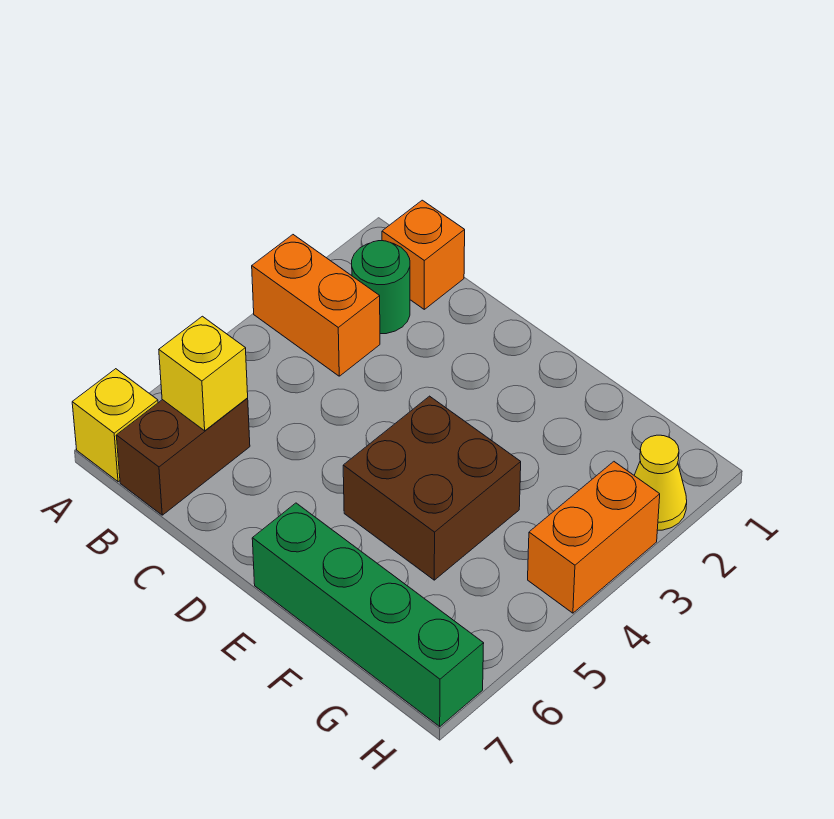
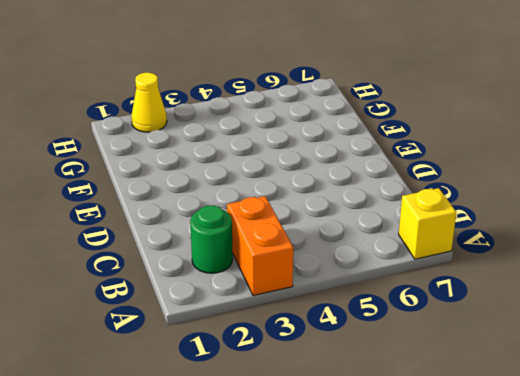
none -> orange brick B1 level 1
none -> brown brick B6:B7 level 1

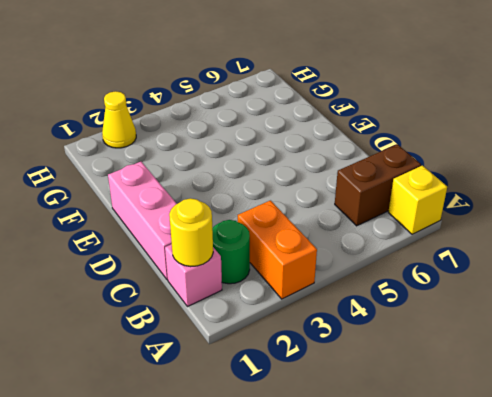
pink brick B1 level 1 -> orange brick B1 level 1
yellow round brick B1 level 2 -> none
pink brick C1:E1 level 1 -> none
none -> brown brick E4:F5 level 1
none -> green brick E7:H7 level 1

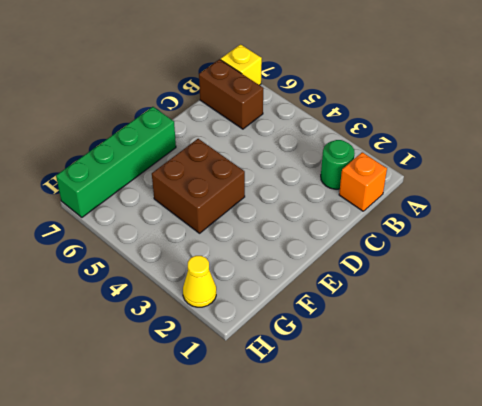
none -> orange brick A3:B3 level 1
none -> orange brick H3:H4 level 1

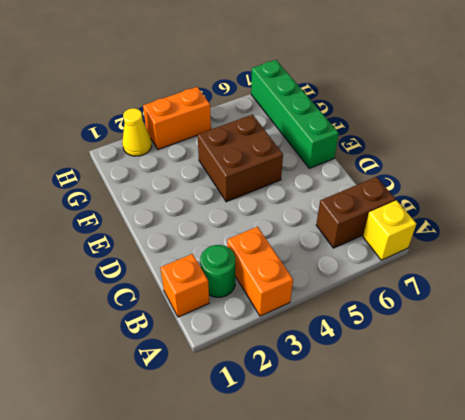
none -> yellow brick B6 level 2

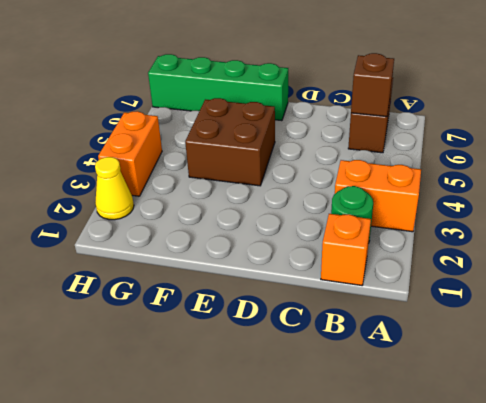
brown brick B6 level 2 -> yellow brick B6 level 2
none -> yellow brick A7 level 1

